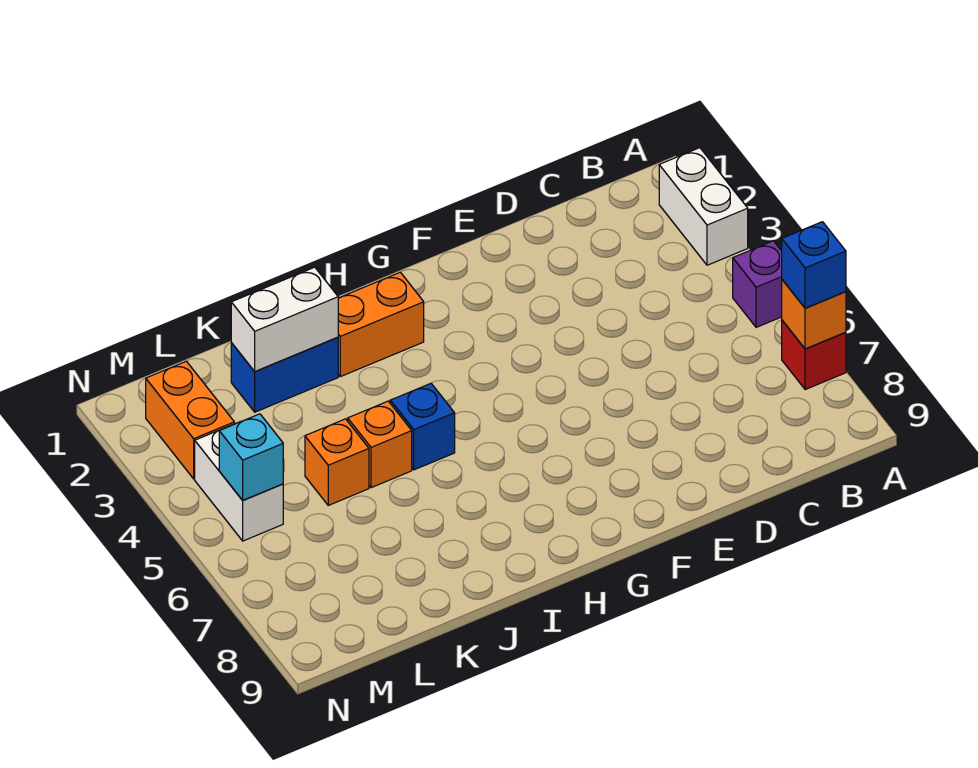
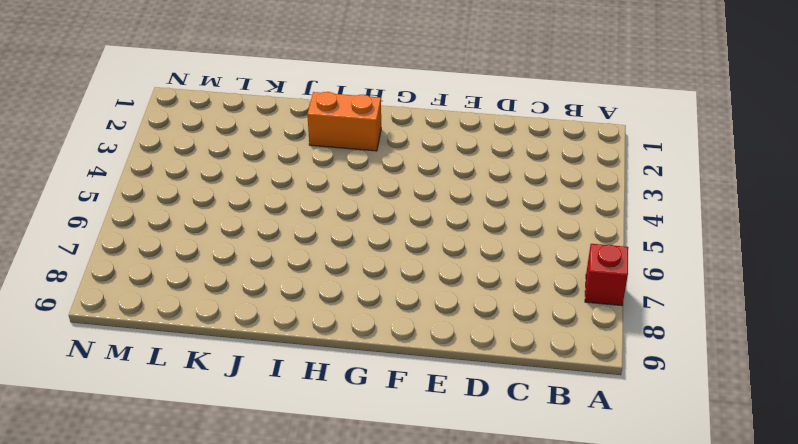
none -> white brick A2:A3 level 1
none -> purple brick A5 level 1
none -> blue brick I5 level 1

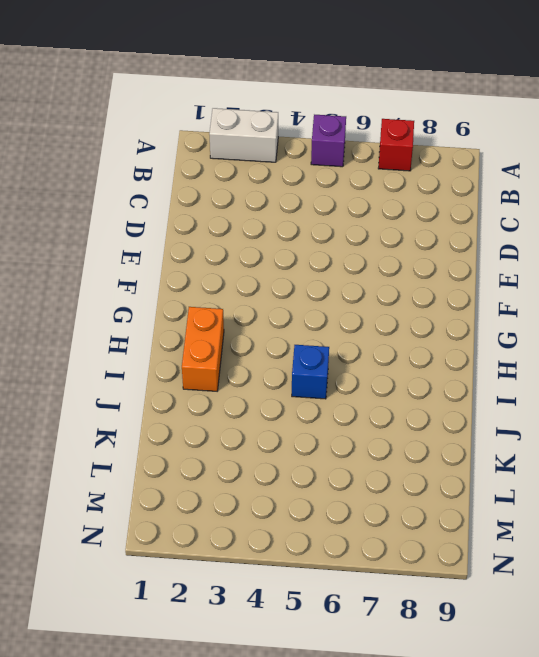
none -> blue brick J2:K2 level 1
none -> orange brick J5 level 1
none -> orange brick K5 level 1

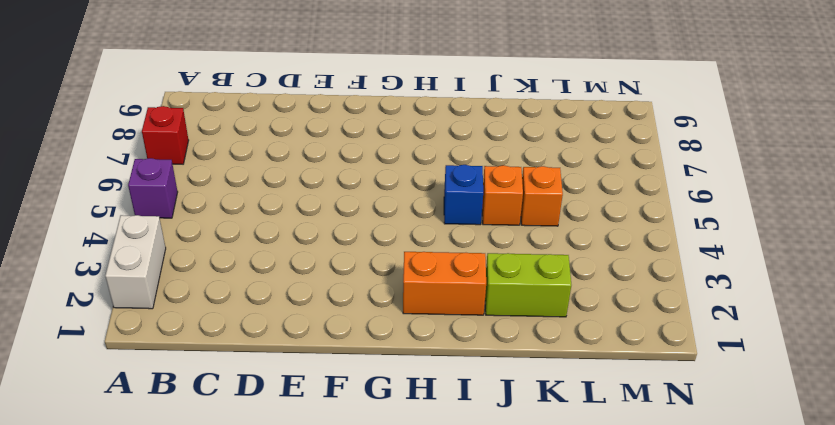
lime brick J2:K2 level 1 -> blue brick J2:K2 level 1
none -> orange brick M2:M3 level 1
none -> white brick M4:M5 level 1
none -> orange brick A7 level 2

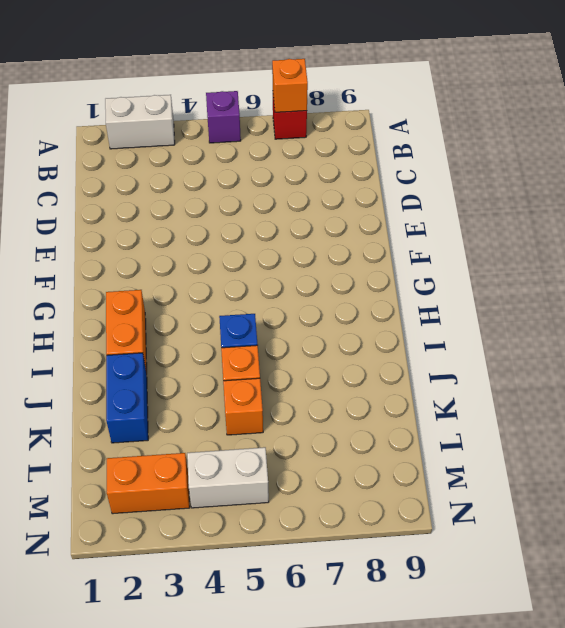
none -> white brick J2:K2 level 2
none -> cyan brick M5 level 2
none -> blue brick A7 level 3

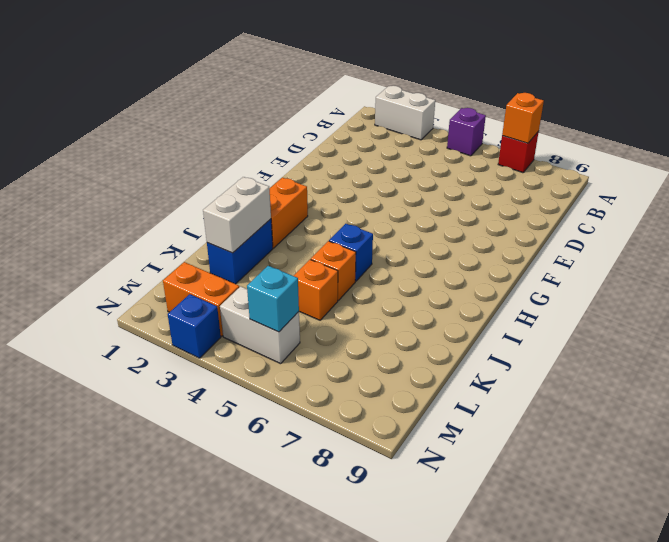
blue brick N3 level 1 -> blue brick A7 level 3

